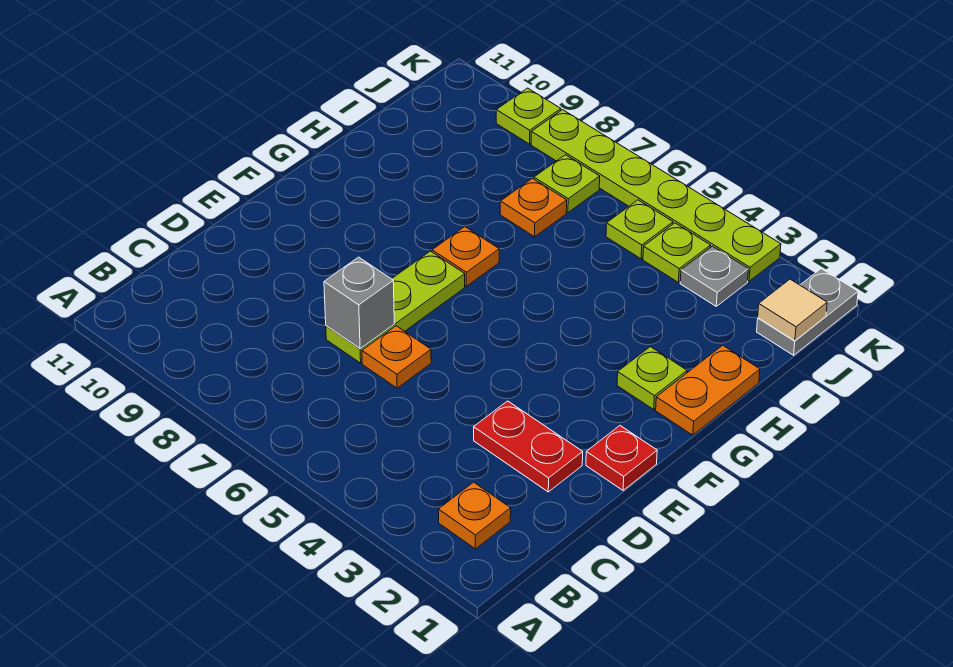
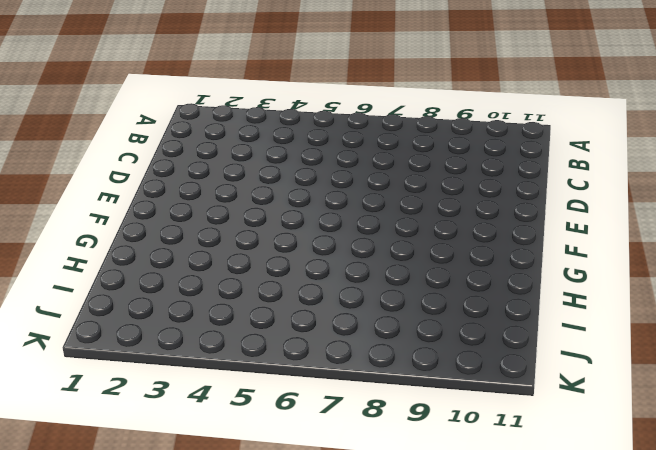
none -> orange plate B2 level 1
none -> red plate D2:D3 level 1
none -> orange plate D6 level 1

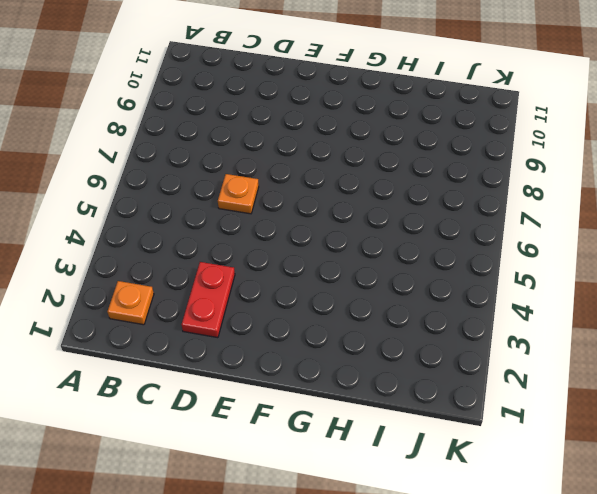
none -> lime plate D7:F7 level 1
none -> red plate E1 level 1
none -> orange plate G1:H1 level 1

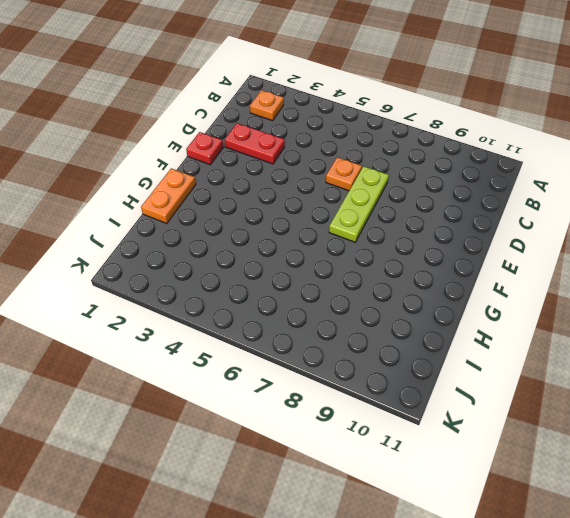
none -> lime plate G2 level 1
none -> orange plate G7 level 1
none -> orange plate I7 level 1

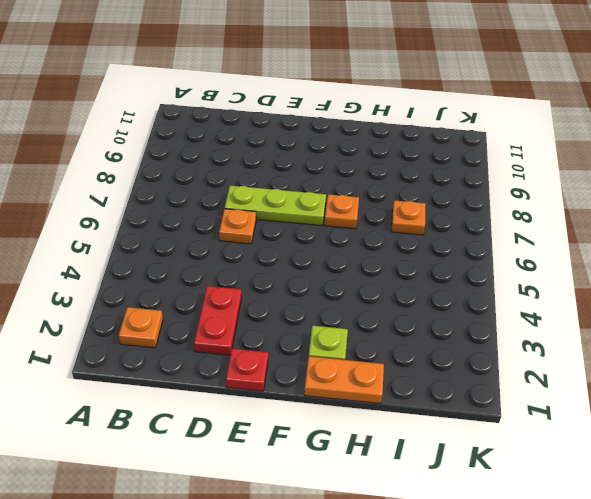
none -> grey plate J1:K1 level 1
none -> grey plate J3 level 1
none -> lime plate J4 level 1

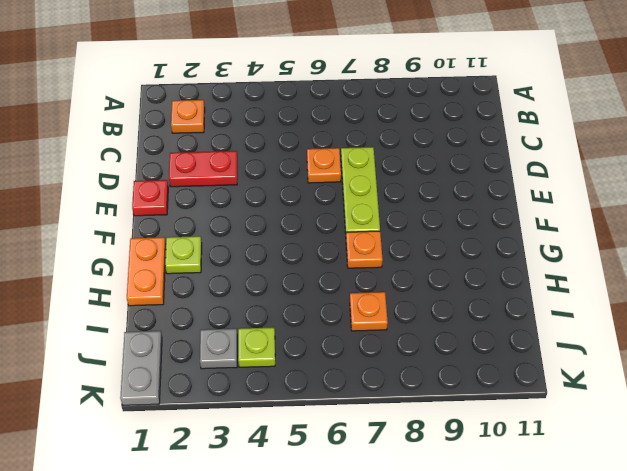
none -> lime plate J5 level 1
none -> lime plate J7 level 1
none -> lime plate K3:K8 level 1

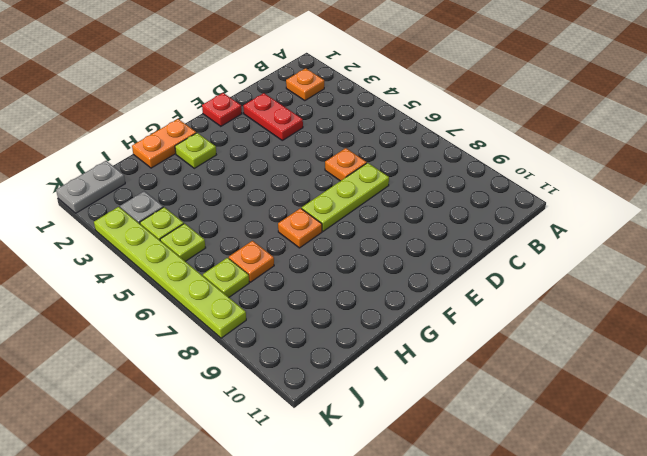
none -> lime plate K9 level 1
none -> grey brick D7 level 2
none -> tan tile J1 level 2

